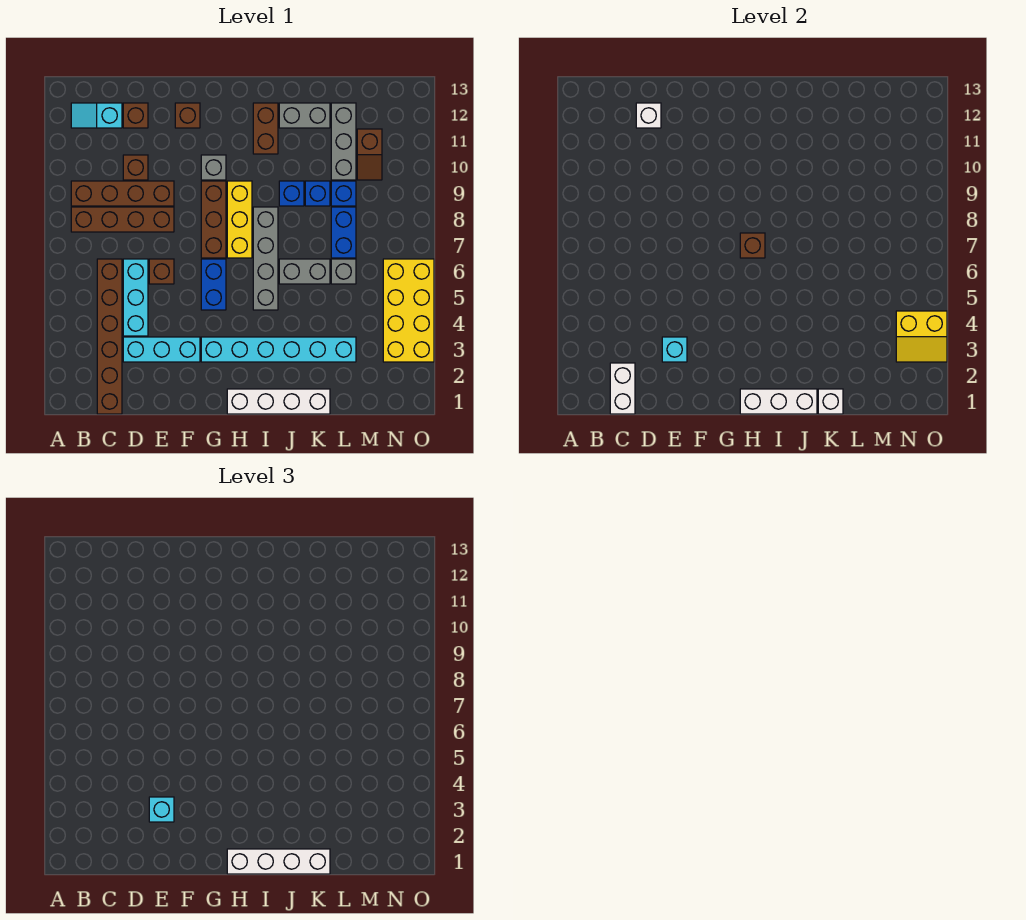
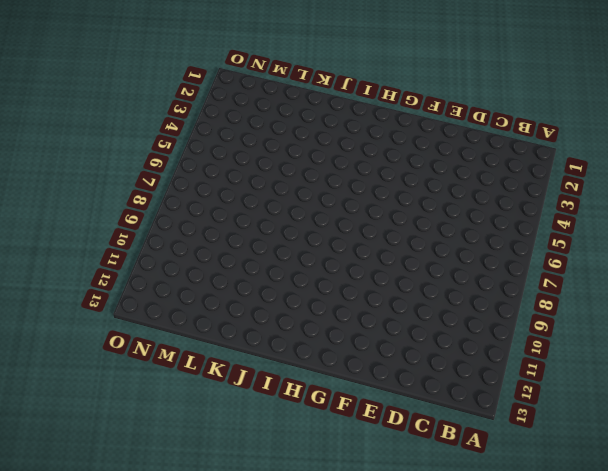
none -> brown brick B8:E8 level 1
none -> brown brick B9:E9 level 1
none -> cyan slope B12:C12 level 1 top C
none -> brown brick C1:C6 level 1

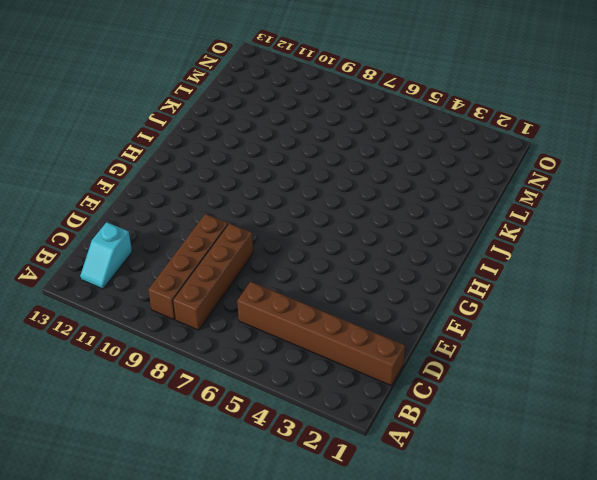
none -> cyan brick D3:F3 level 1
none -> cyan brick D4:D6 level 1
none -> brown brick D10 level 1
none -> brown brick D12 level 1

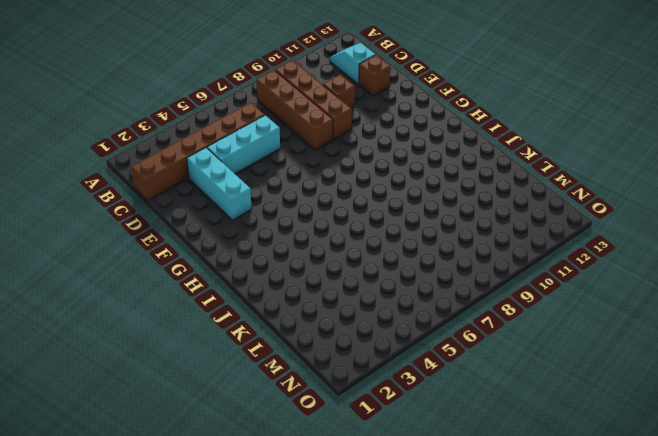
none -> brown brick E6 level 1
none -> brown brick F12 level 1
none -> cyan brick G3:L3 level 1
none -> blue brick G5:G6 level 1

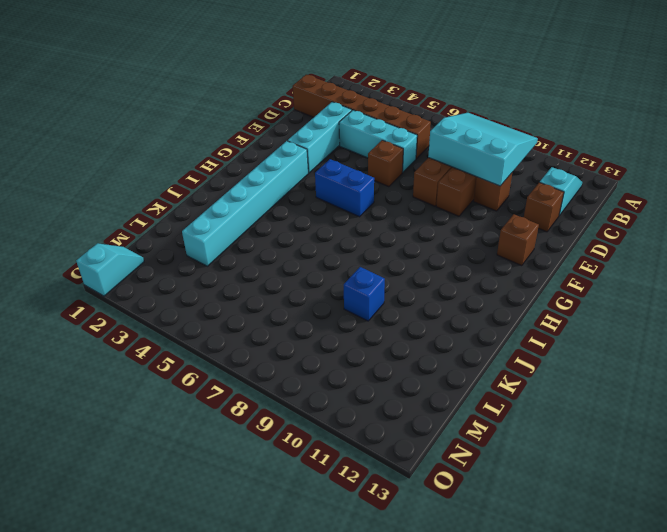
cyan slope B8:D10 level 2 top D -> none
cyan slope N1:O1 level 1 top O -> none
none -> brown brick G7:G9 level 1
none -> grey brick G10 level 1
none -> white brick H1:K1 level 1
none -> yellow brick H7:H9 level 1

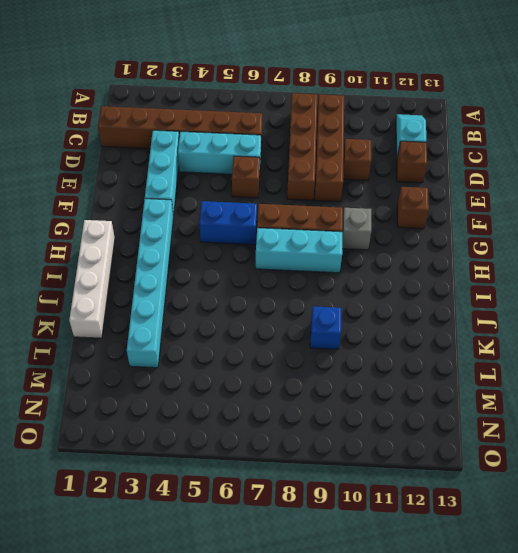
cyan brick H7:H9 level 1 -> yellow brick H7:H9 level 1
none -> grey brick I5:I8 level 1
none -> brown brick I11:I12 level 1
none -> grey brick J6:K6 level 1
none -> blue brick J9 level 1

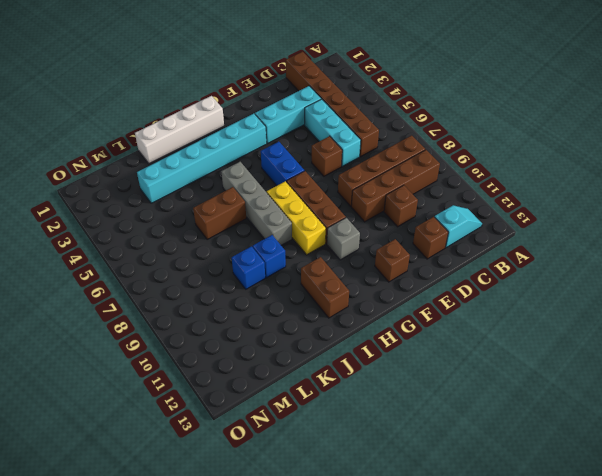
brown brick J6:K6 level 1 -> grey brick J6:K6 level 1
none -> grey brick J12:K12 level 1
none -> grey brick L6 level 1
none -> blue brick L7:L8 level 1
none -> blue brick L9 level 1

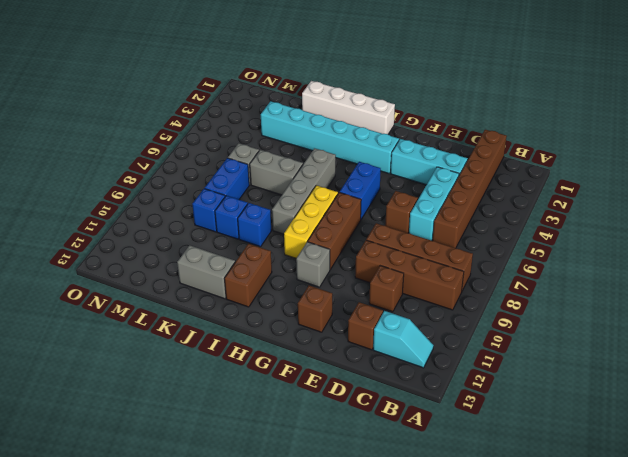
none -> grey brick L10:L12 level 1
none -> brown slope M10:M11 level 1 top 11
none -> yellow brick N3:O6 level 1
none -> white brick C1:C2 level 2

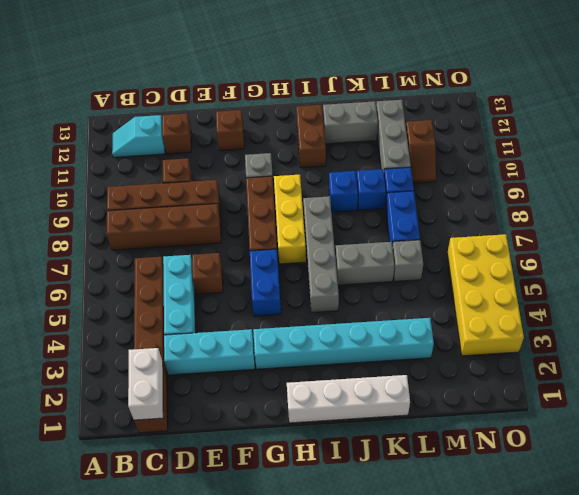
none -> white brick D12 level 2
none -> cyan brick E3 level 2
none -> white brick H1:J1 level 2
none -> brown brick H7 level 2

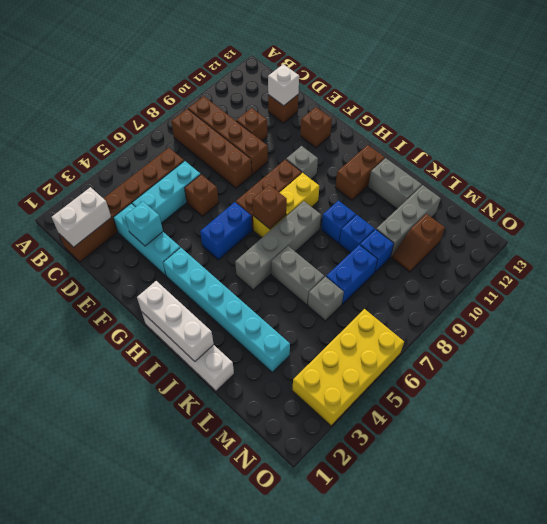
none -> cyan slope B12:C12 level 1 top C
none -> white brick K1 level 2
none -> yellow slope N3:O4 level 2 top 4
none -> cyan brick E3 level 3

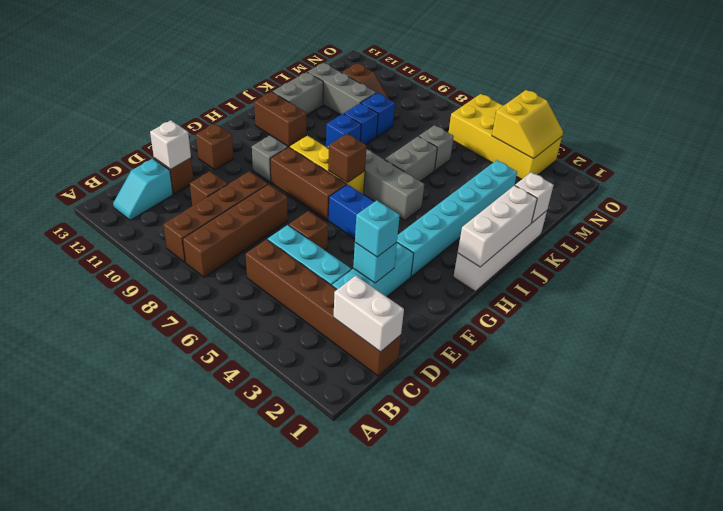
none -> blue brick L7:L8 level 1
none -> white brick H1:K1 level 3

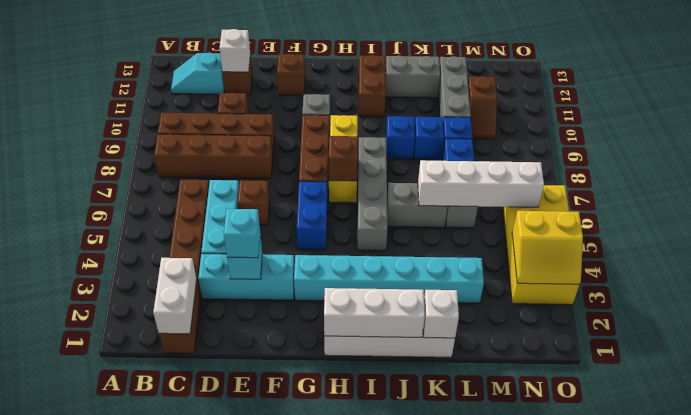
white brick K6:N6 level 2 -> white brick H1:K1 level 3

